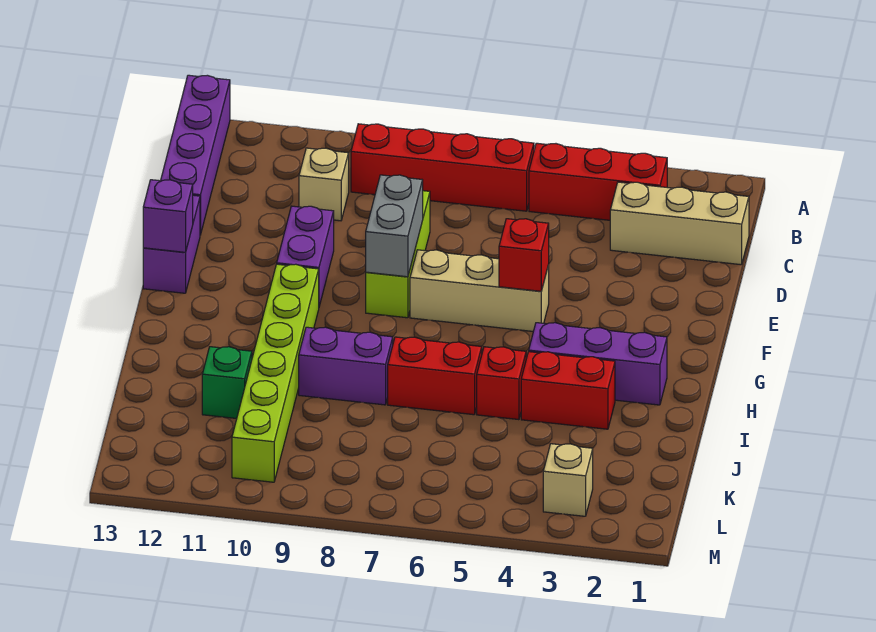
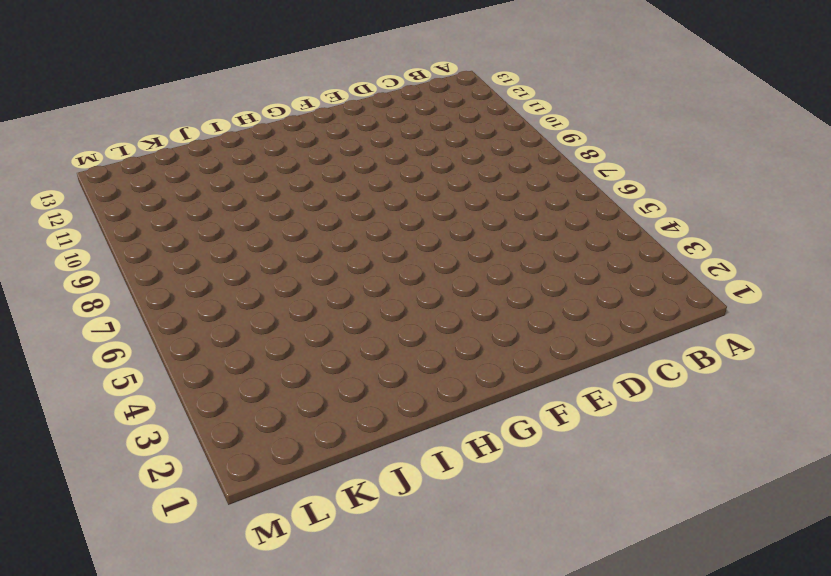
none -> purple brick A13:D13 level 1
none -> red brick B3:B5 level 1
none -> red brick B6:B9 level 1

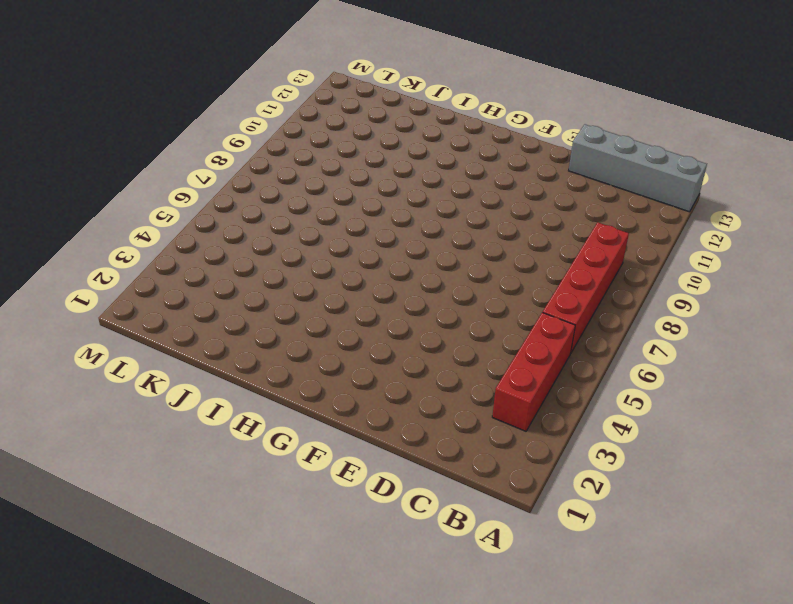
grey brick A13:D13 level 1 -> purple brick A13:D13 level 1
none -> tan brick C1:C3 level 1
none -> tan brick C10 level 1
none -> lime brick D8:F8 level 1

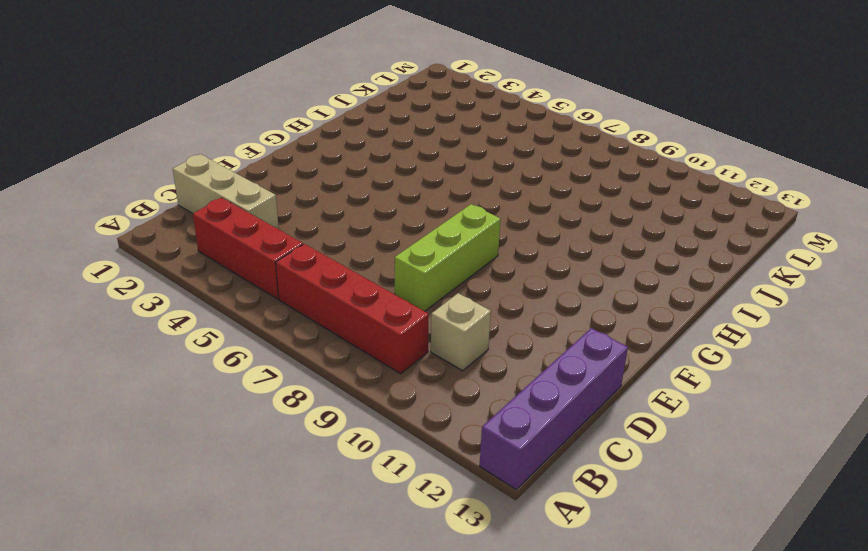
none -> purple brick E10:F10 level 1
none -> purple brick E13:F13 level 1
none -> tan brick F5:F7 level 1

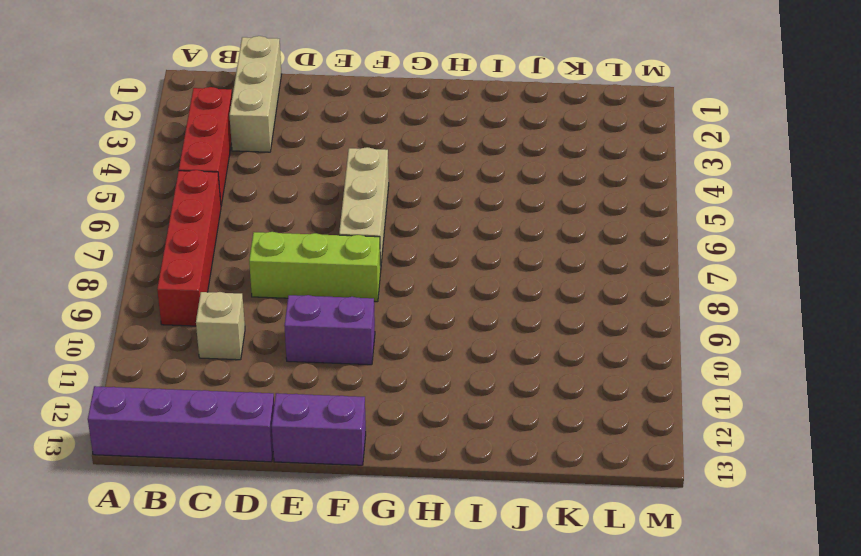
none -> lime brick G10:L10 level 1
none -> purple brick H2:H4 level 1
none -> red brick I3:I4 level 1

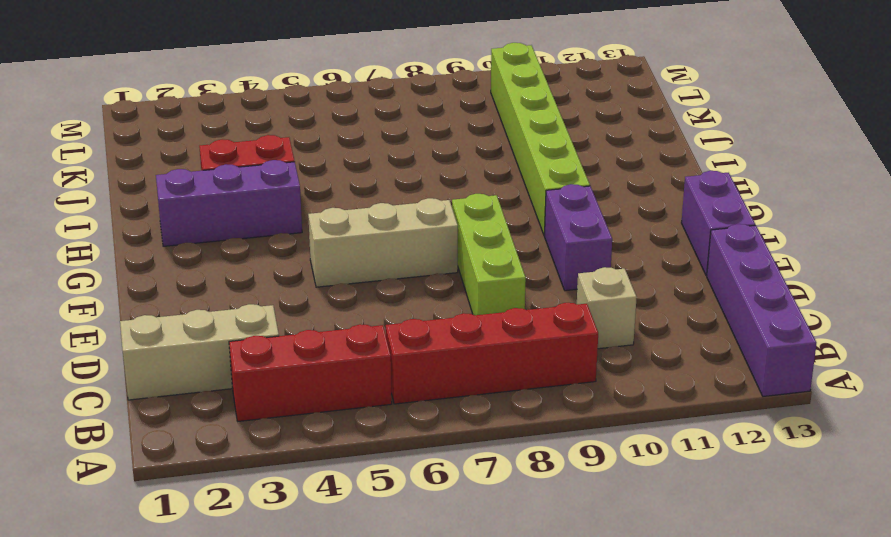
none -> red brick I5 level 1
none -> red brick I6:I7 level 1
none -> purple brick I8:I9 level 1

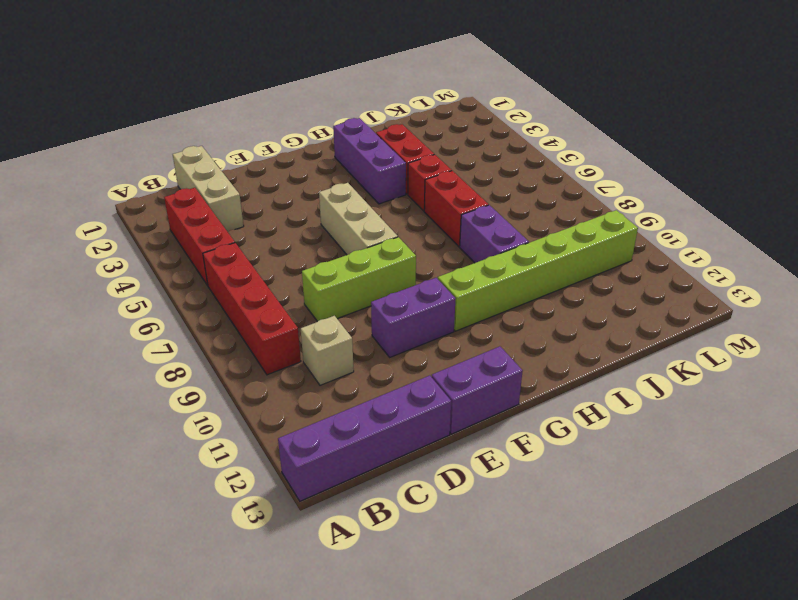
none -> green brick J11 level 1
none -> tan brick L3 level 1
none -> grey brick E8:F8 level 2

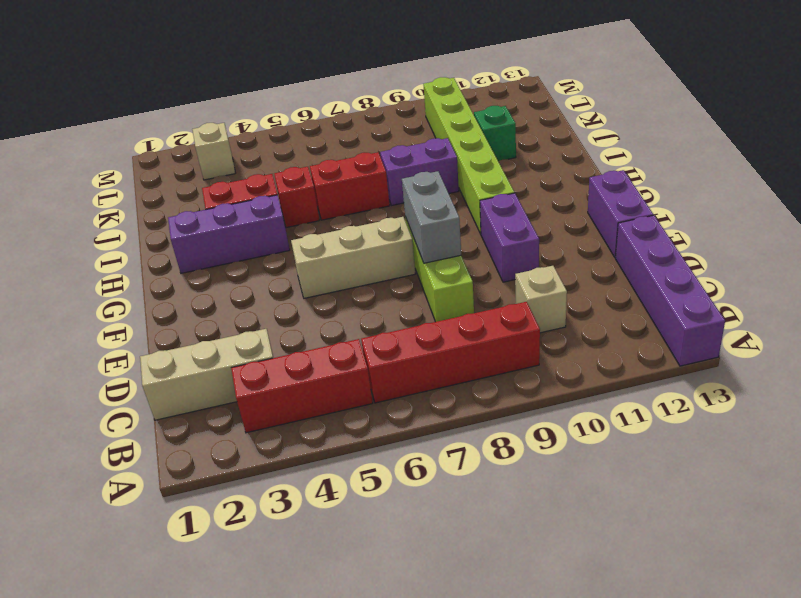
none -> red brick F5 level 2
none -> purple brick F13 level 2

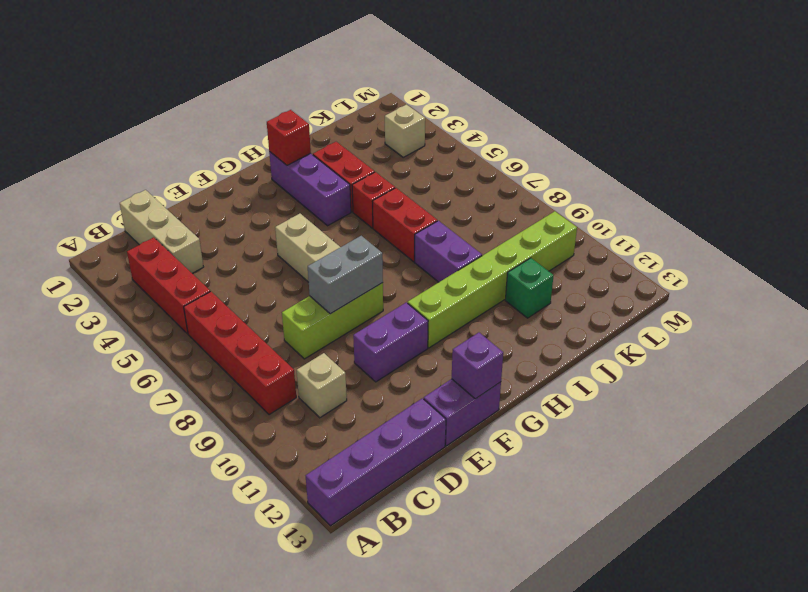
red brick H2 level 2 -> red brick F5 level 2

